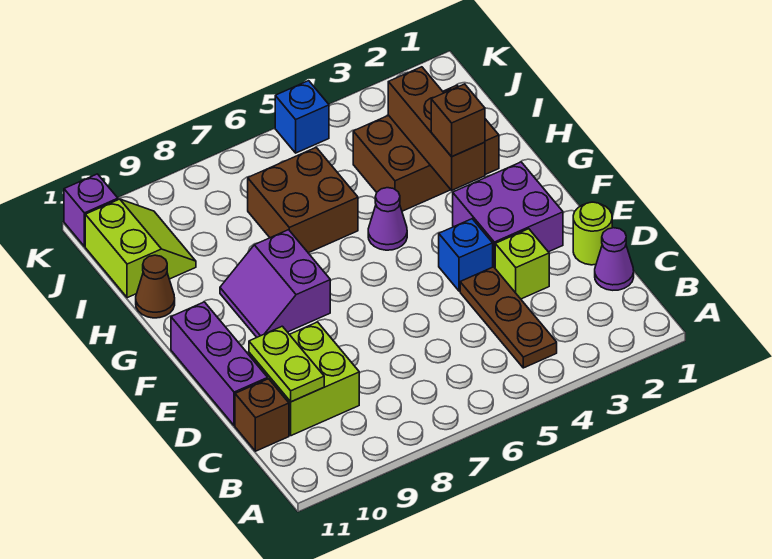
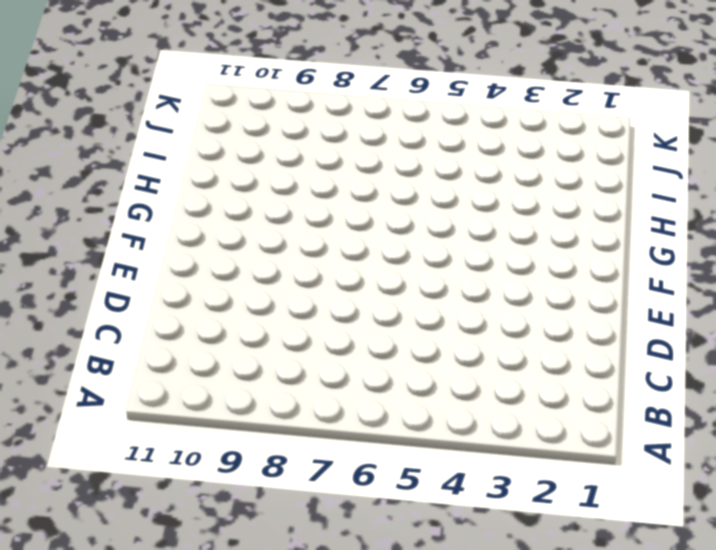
none -> brown plate B4:D4 level 1
none -> purple cone C1 level 1
none -> lime brick C9:D10 level 1

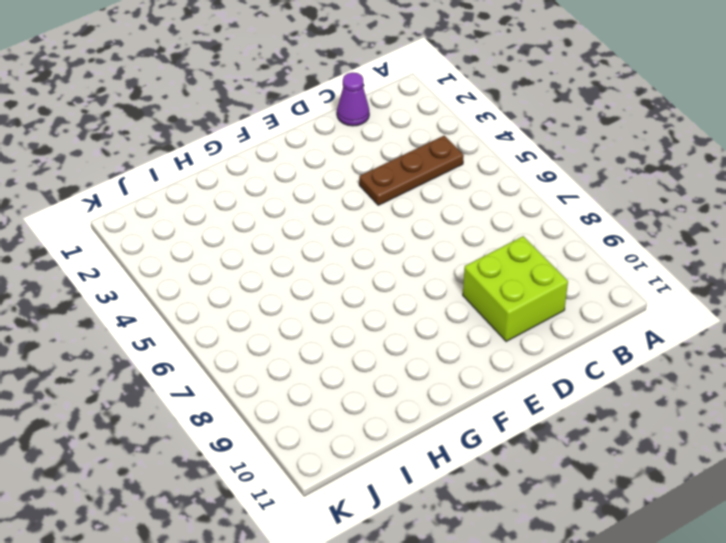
none -> brown brick C11 level 1
none -> lime round brick D1 level 1
none -> lime brick D3 level 1

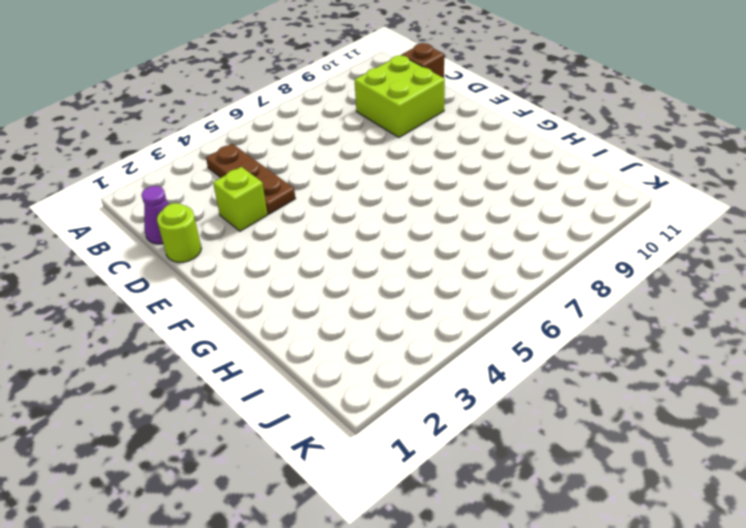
none -> purple brick D11:F11 level 1
none -> purple brick E2:F3 level 1
none -> blue brick E4 level 1

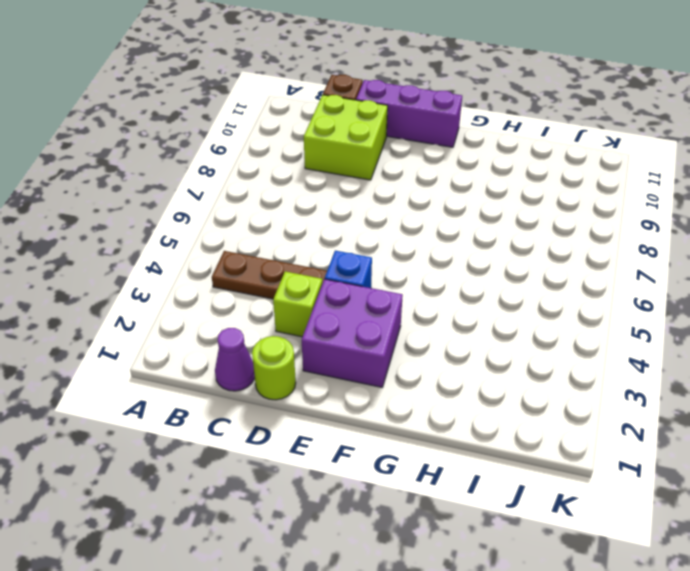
none -> purple slope F8:G9 level 1 top 8
none -> purple cone G5 level 1
none -> brown brick H2:I4 level 1

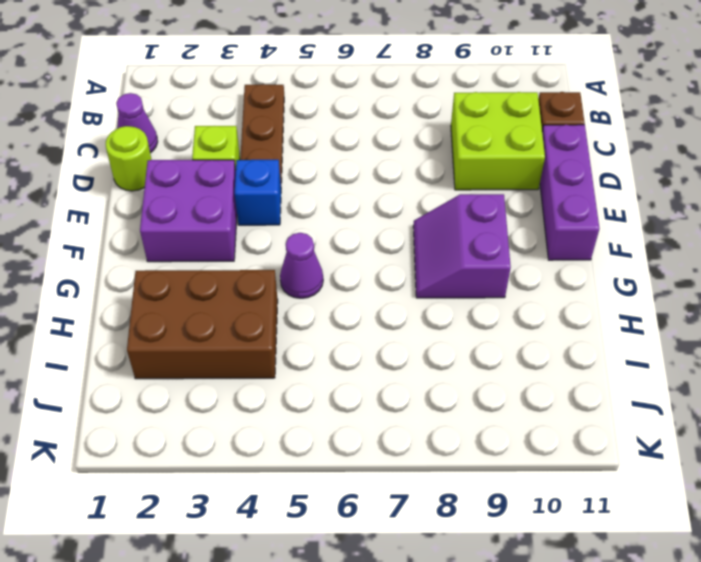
purple slope F8:G9 level 1 top 9 -> purple slope F8:G9 level 1 top 8
none -> brown brick H6:I7 level 1
none -> brown cone H11 level 1
none -> lime slope I10:J11 level 1 top 11

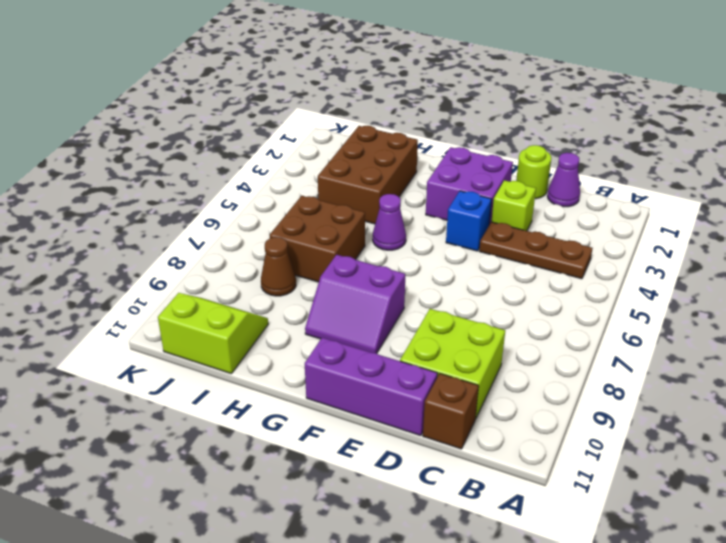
brown cone I8 level 1 -> brown cone H11 level 1
none -> blue brick K5 level 1
none -> purple brick K11 level 1
none -> lime plate C10:D10 level 2

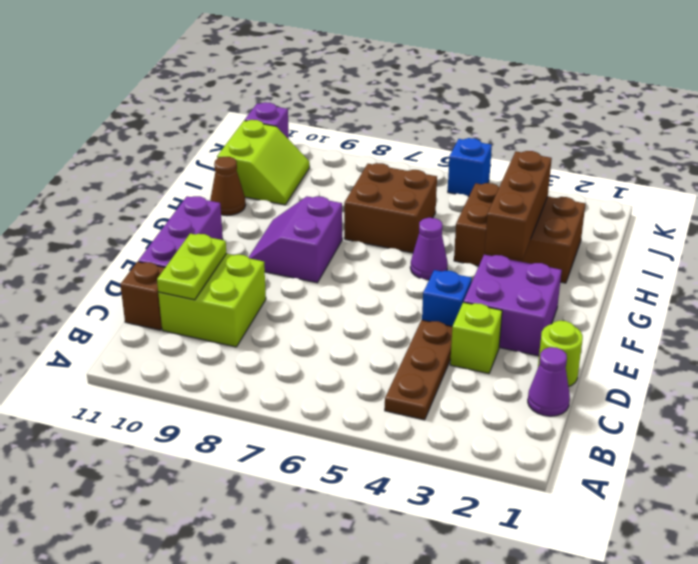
none -> brown brick G3 level 3

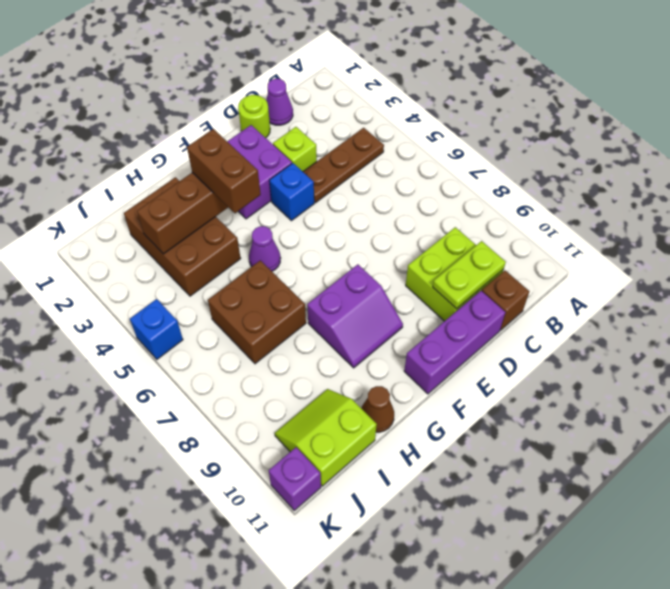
brown brick G3:G4 level 3 -> brown brick G3 level 3

